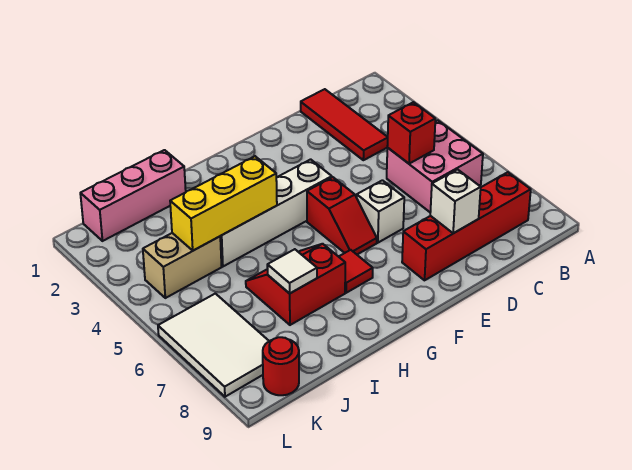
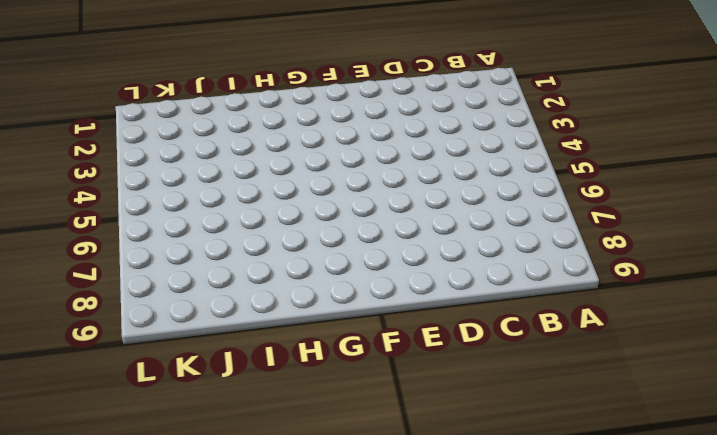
none -> pink brick B5:C6 level 1
none -> red brick B8:E8 level 1
none -> red tile C1:C3 level 1

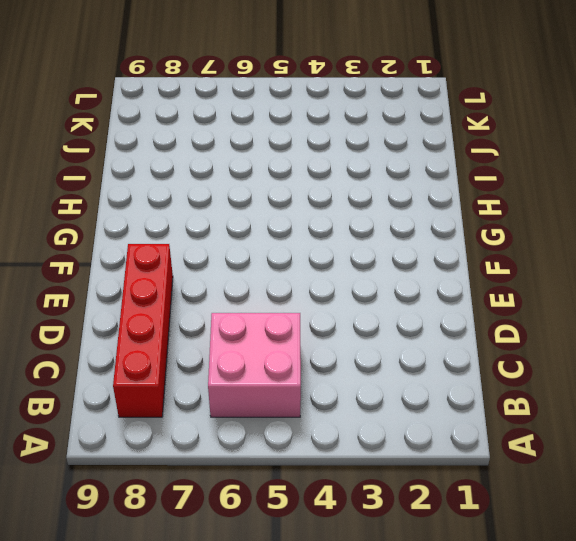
none -> red tile C1:C3 level 1
none -> white brick E6 level 1
none -> white brick F4:I4 level 1

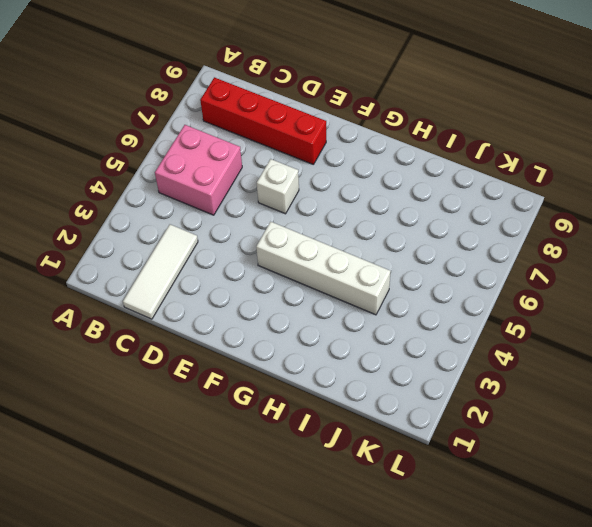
white tile C1:C3 level 1 -> red tile C1:C3 level 1
none -> red slope F5:F6 level 1 top 5
none -> red tile G7 level 1
none -> red slope H6:I7 level 1 top 7

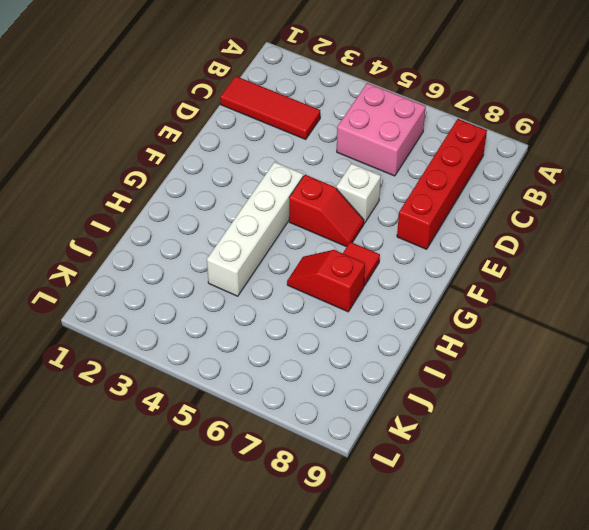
red slope H6:H7 level 1 top 7 -> red slope H6:I7 level 1 top 7
none -> pink brick I1:K1 level 1
none -> tan brick J4:K4 level 1
none -> white tile K6:L8 level 1

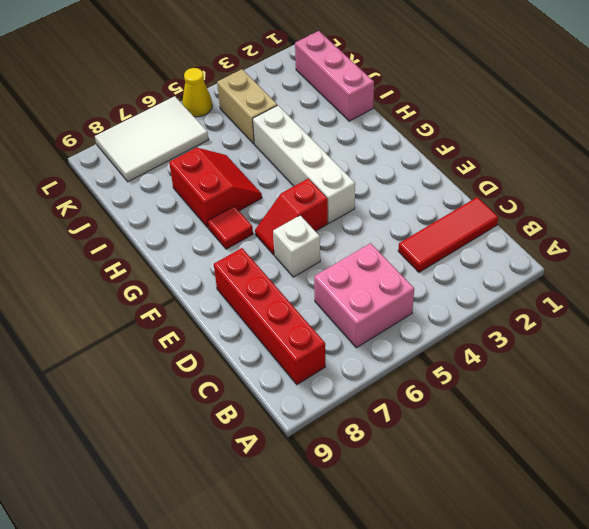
yellow cone L5 level 1 -> none
none -> red round brick K9 level 1
none -> red brick C5 level 2
none -> white brick D8 level 2

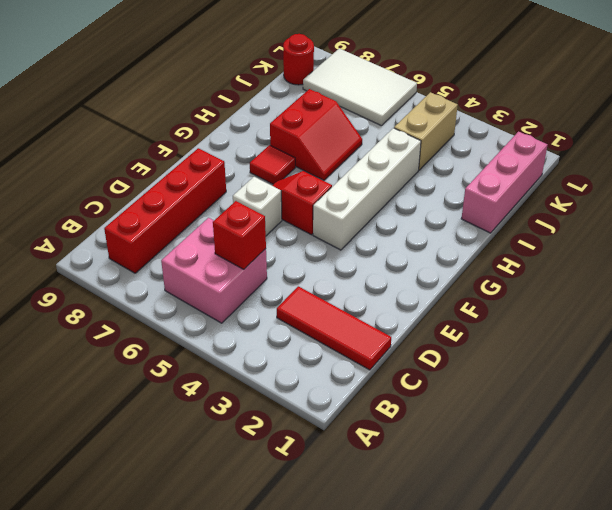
none -> white brick D8 level 2
none -> yellow brick H4:J4 level 2
none -> white tile I7 level 2

